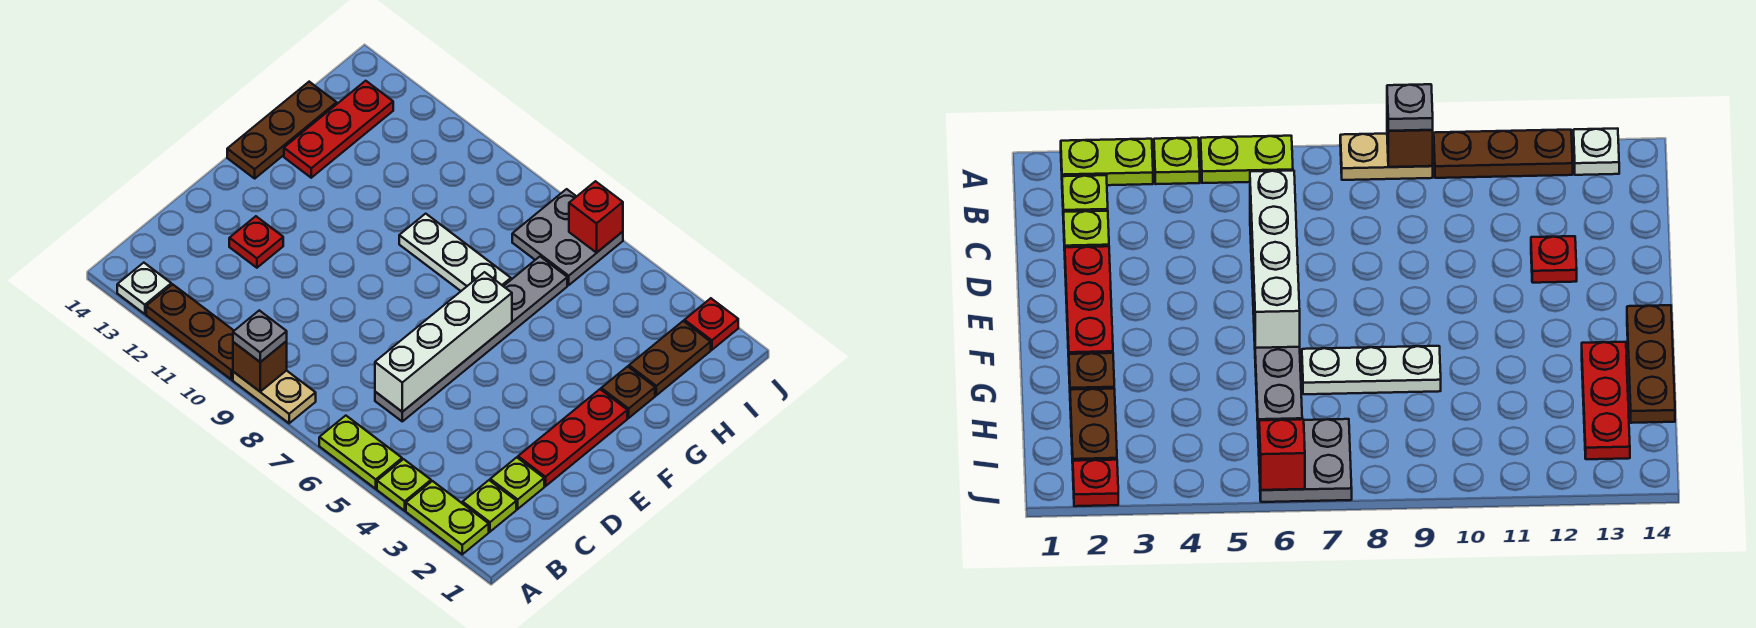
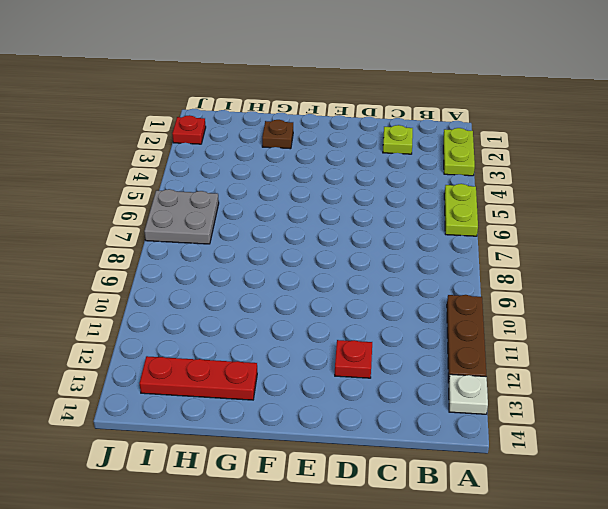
none -> lime plate A4 level 1
none -> tan plate A8:A9 level 1
none -> lime plate B2 level 1

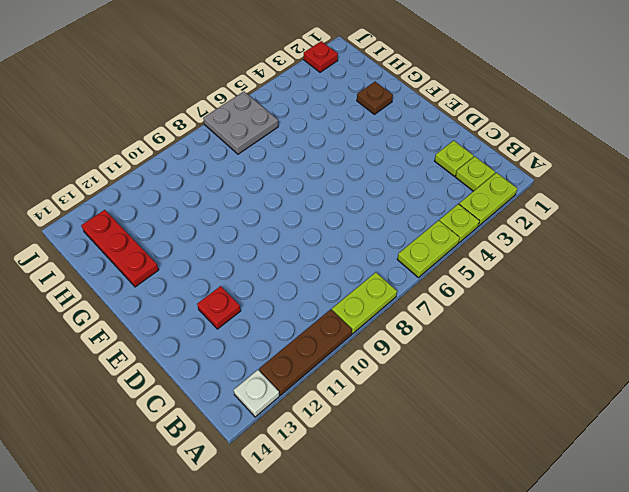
lime plate A8:A9 level 1 -> tan plate A8:A9 level 1
none -> grey plate C6:H6 level 1
none -> red plate D2:F2 level 1
none -> brown plate F14:H14 level 1

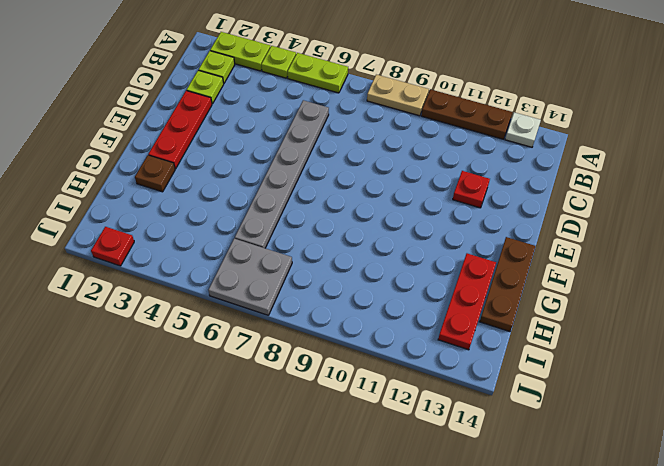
none -> white plate G7:G9 level 1
none -> brown plate H2:I2 level 1
none -> brown brick A9 level 2

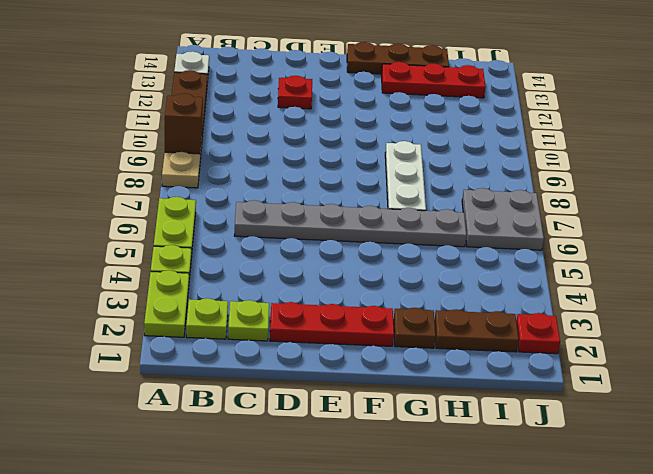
none -> white brick C6:F6 level 2
none -> red brick J6 level 2
none -> grey plate A9 level 3

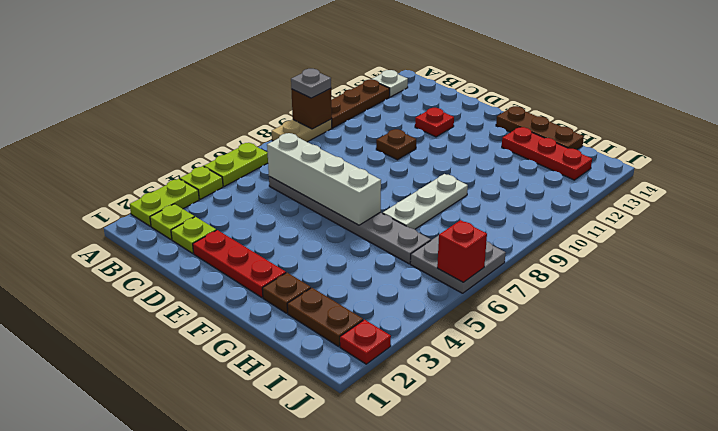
brown plate D10 level 1 -> none

